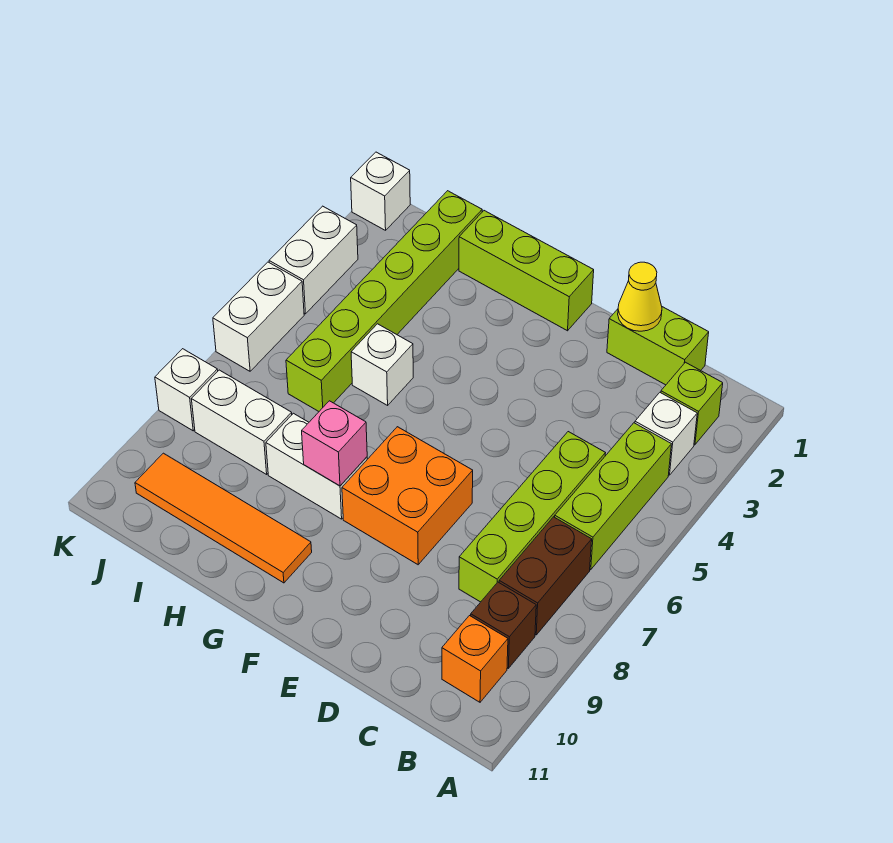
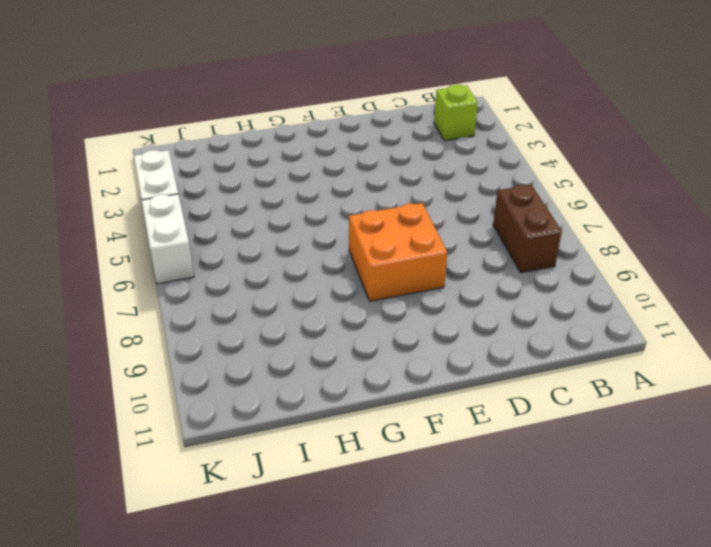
none -> white brick B3 level 1
none -> lime brick B4:B6 level 1
none -> brown brick B9 level 1

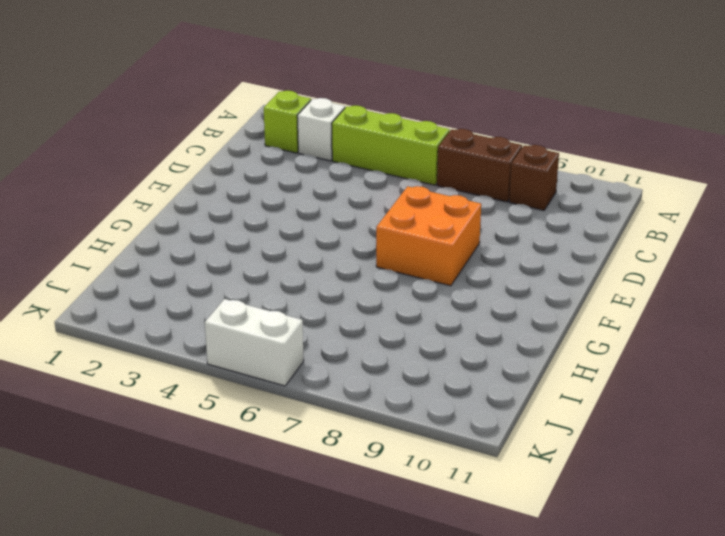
none -> orange brick B10 level 1
none -> lime brick C1:D1 level 1
none -> lime brick C5:C8 level 1

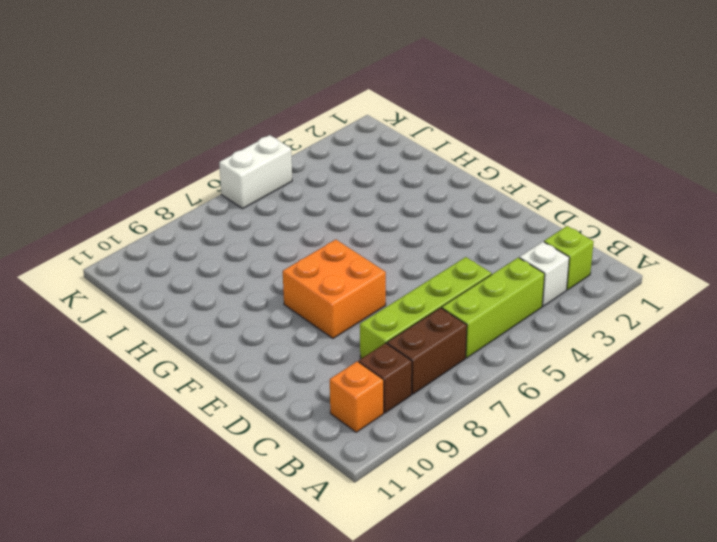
none -> lime brick C1:D1 level 1
none -> lime brick F1:H1 level 1
none -> white brick G8:H8 level 1

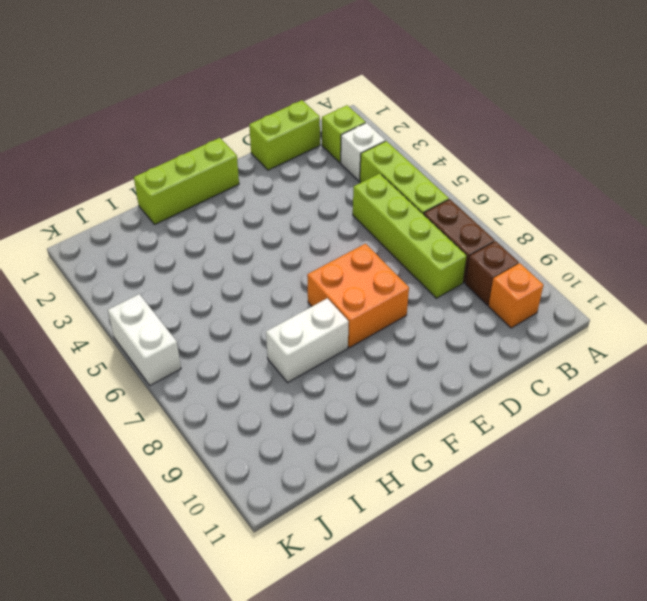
none -> orange tile G10:J10 level 1
none -> white brick H5 level 1
none -> lime brick I1:I6 level 1

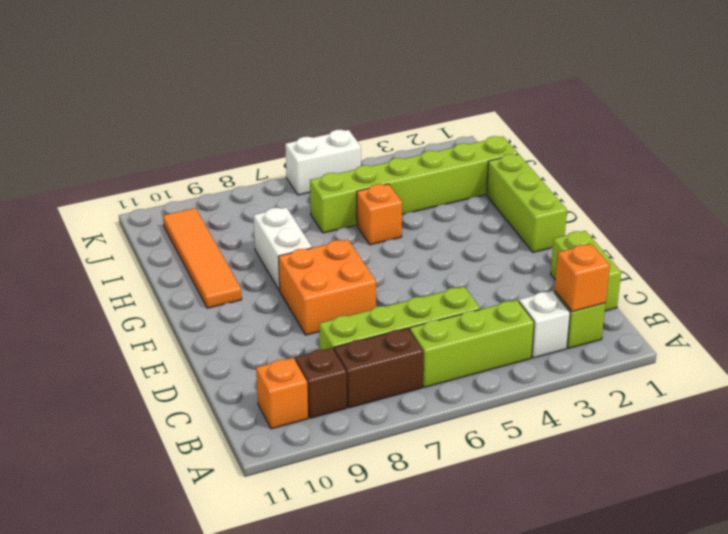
orange brick B2 level 2 -> none
orange brick H5 level 1 -> white brick H5 level 1
none -> white brick I8:J8 level 1
none -> white brick K1 level 1
none -> white brick K3:K4 level 1

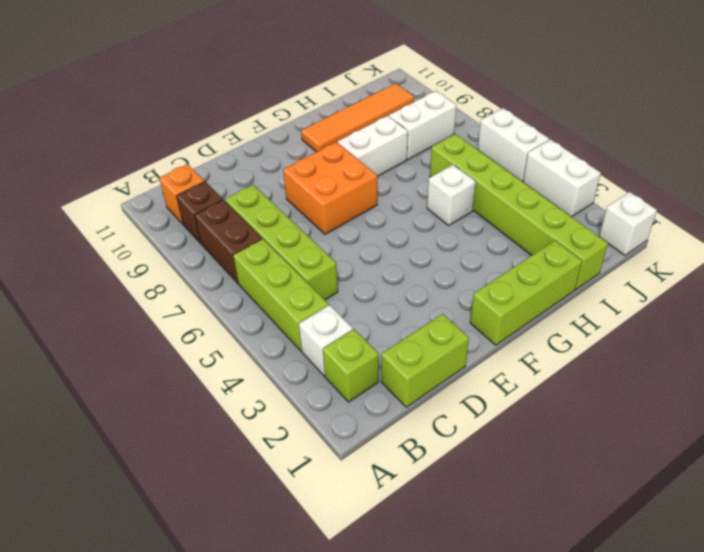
none -> white brick K8 level 1
none -> yellow cone D1 level 2
none -> pink brick G8 level 2

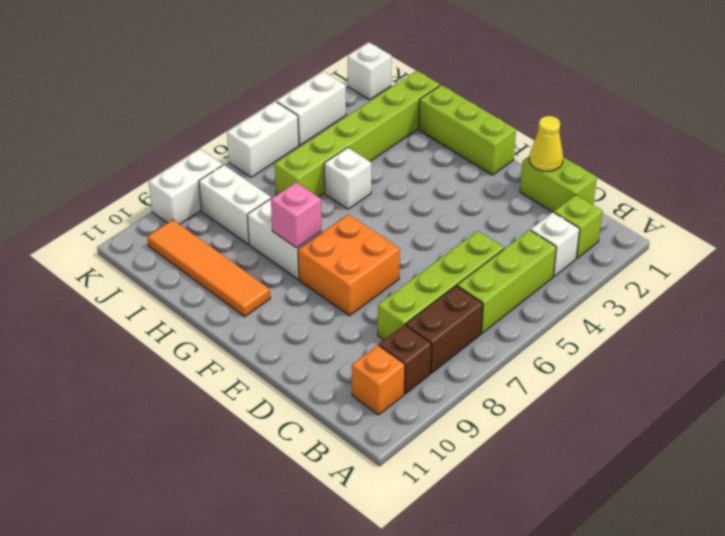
white brick K8:K9 level 1 -> white brick K8 level 1

